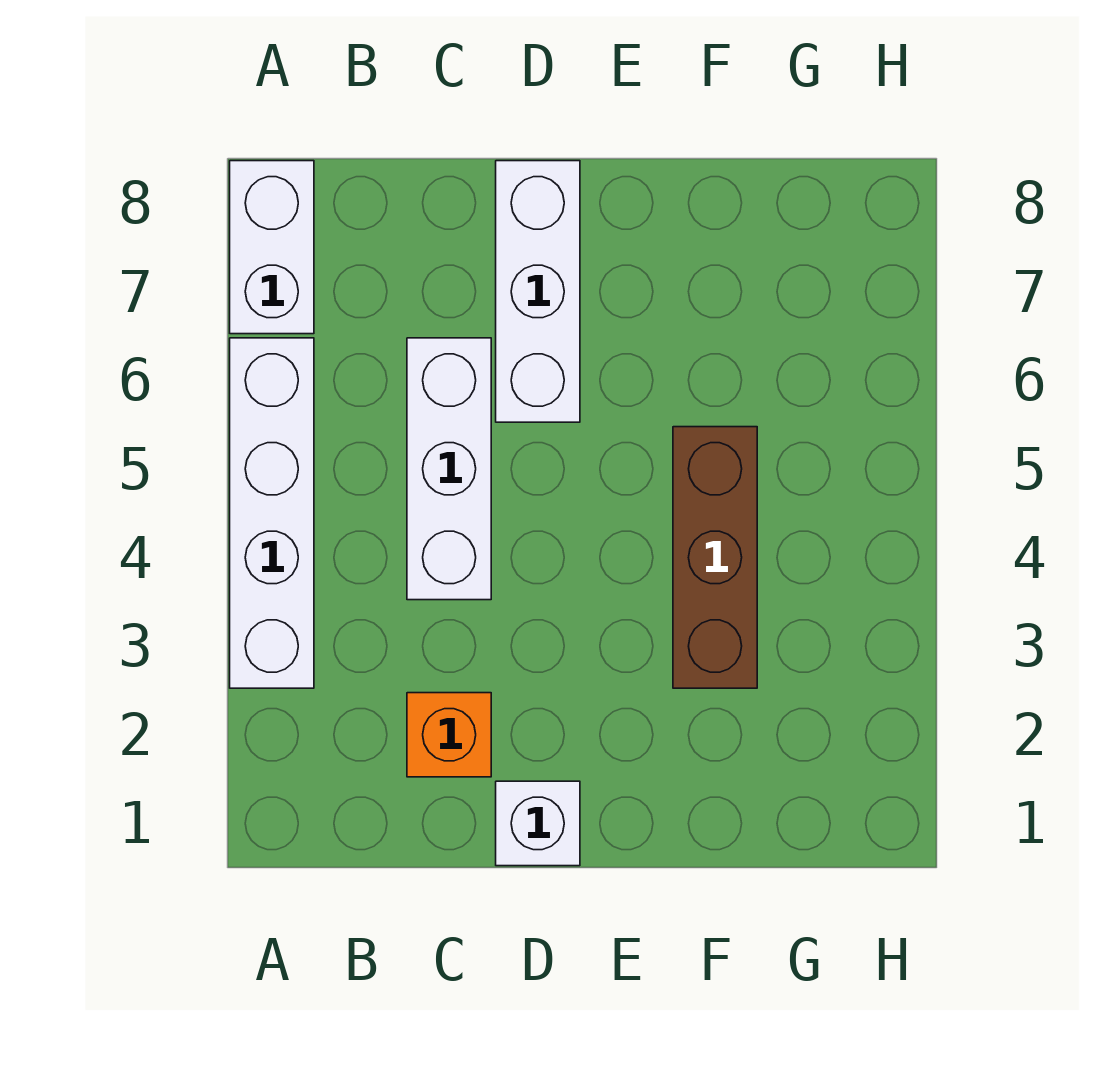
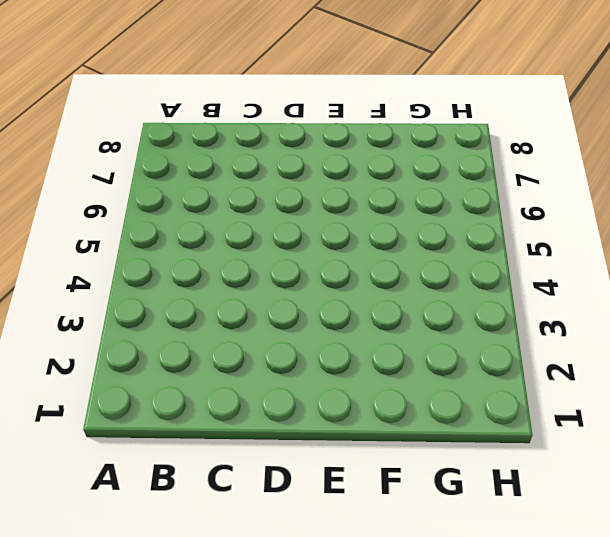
none -> white brick A3:A6 level 1
none -> white brick A7:A8 level 1

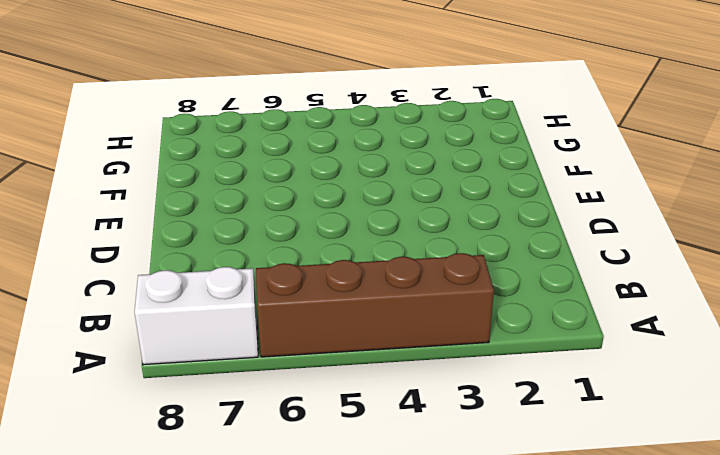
brown brick A3:A6 level 1 -> white brick A3:A6 level 1
none -> orange brick C2 level 1
none -> white brick C4:C6 level 1

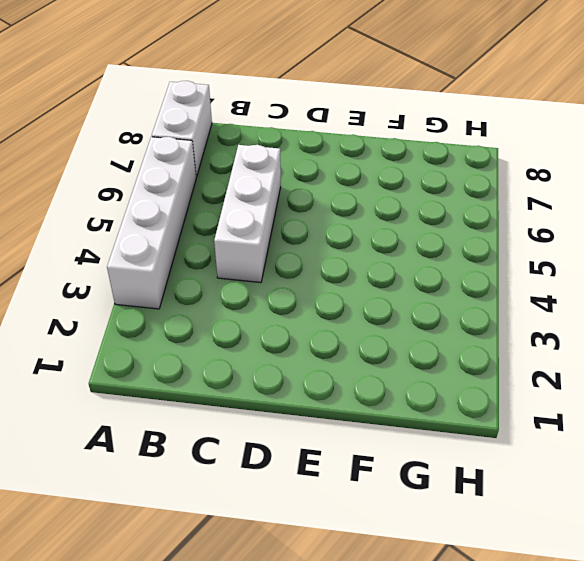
none -> orange brick C2 level 1
none -> white brick D1 level 1

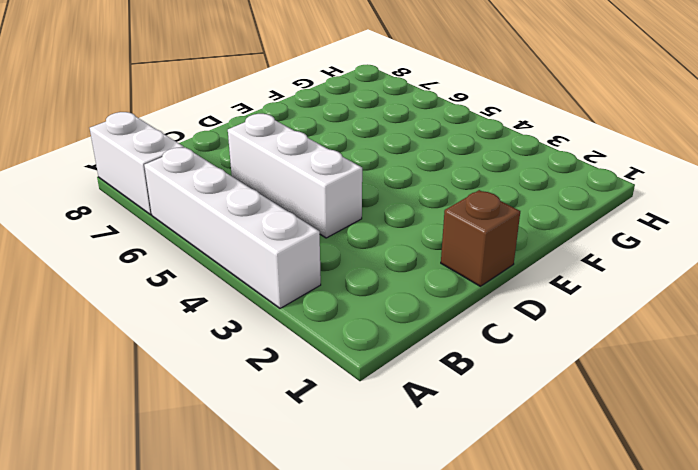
brown brick D1 level 1 -> white brick D1 level 1
none -> orange brick C2 level 1
none -> white brick D6:D8 level 1

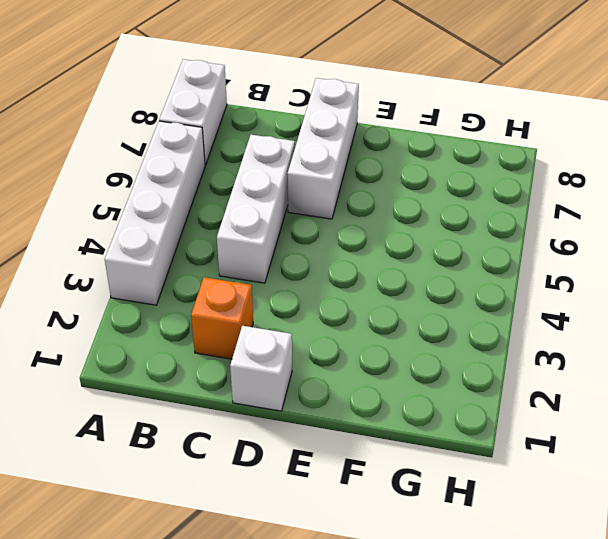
none -> brown brick F3:F5 level 1

